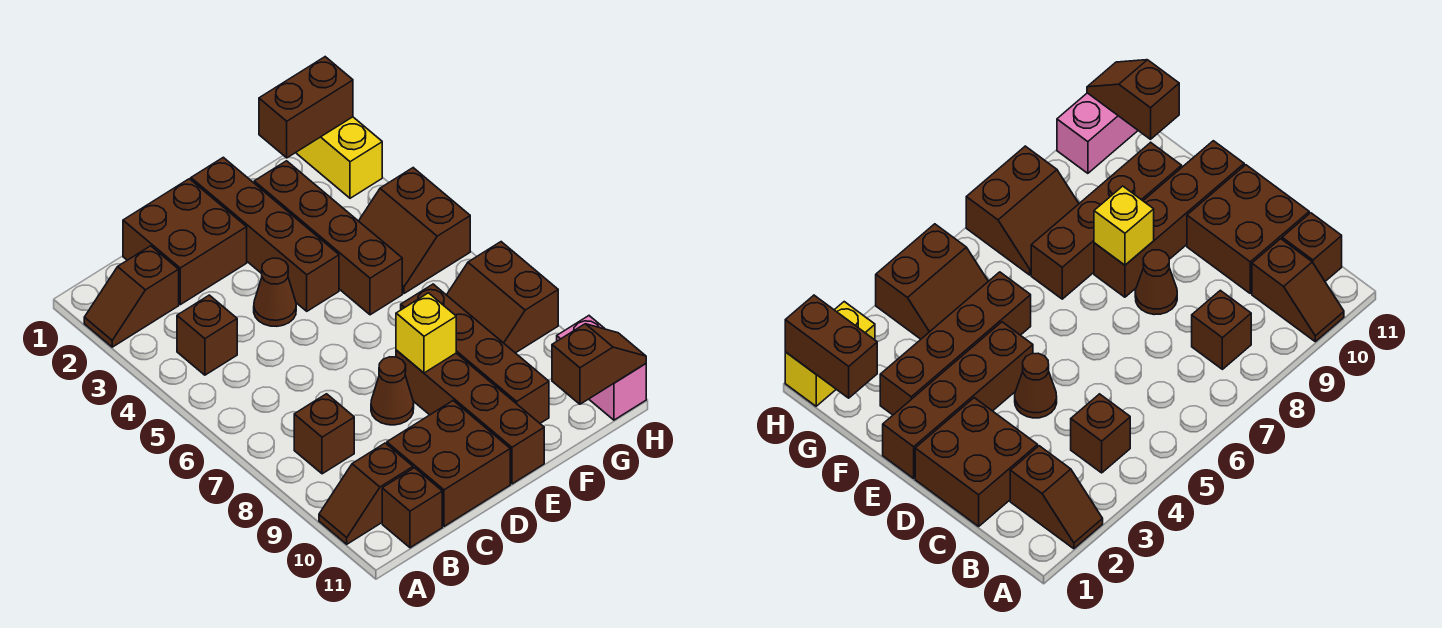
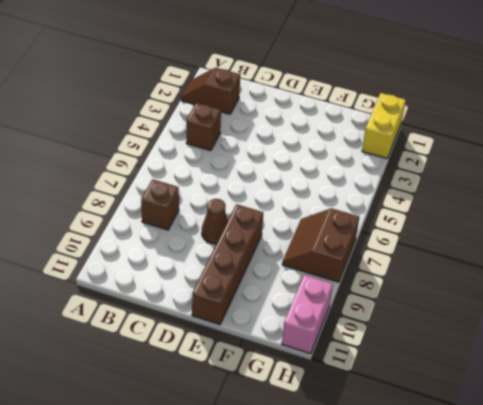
none -> brown slope A10:B10 level 1 top B
none -> brown brick B11 level 1
none -> brown brick C1:D2 level 1

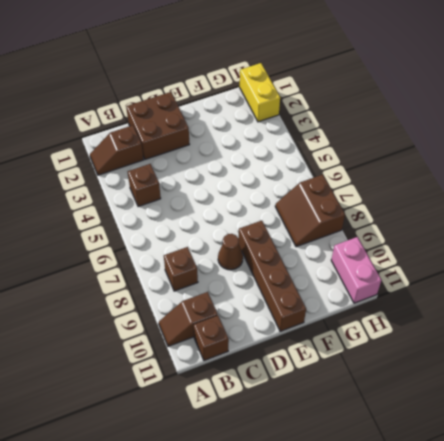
none -> brown brick C10:D11 level 1
none -> brown cone D4 level 1
none -> brown brick E1:E4 level 1

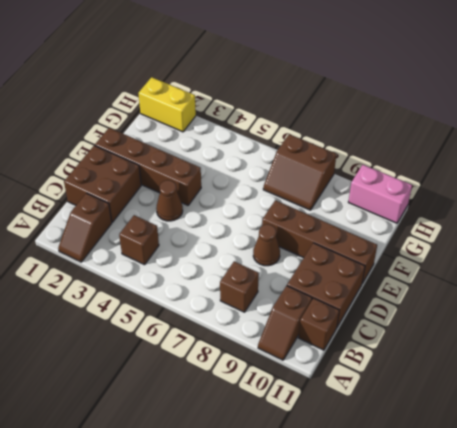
none -> brown brick F2:F5 level 1
none -> brown brick F7:F10 level 1
none -> brown slope G4:H5 level 1 top H

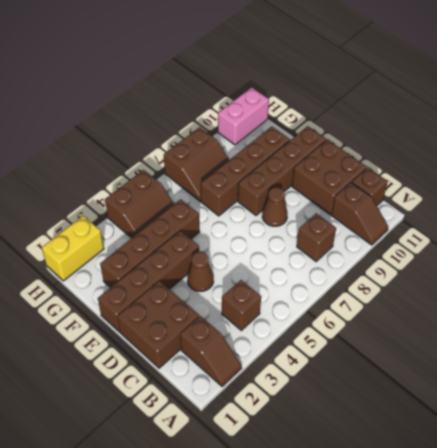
none -> yellow brick E8 level 2
none -> brown brick G1:H1 level 2
none -> brown slope G11:H11 level 2 top G

